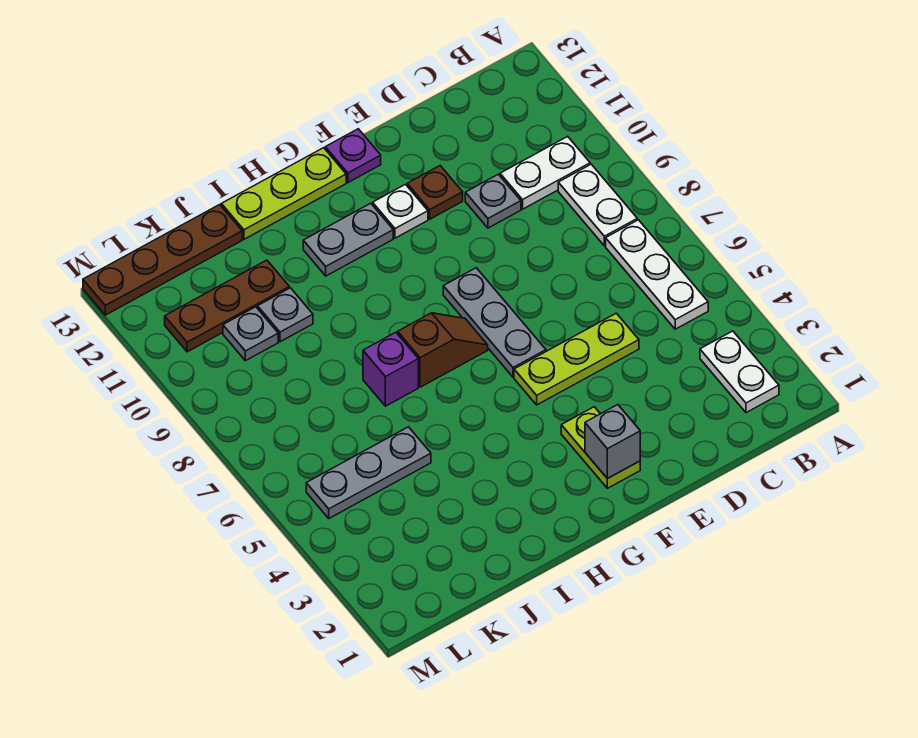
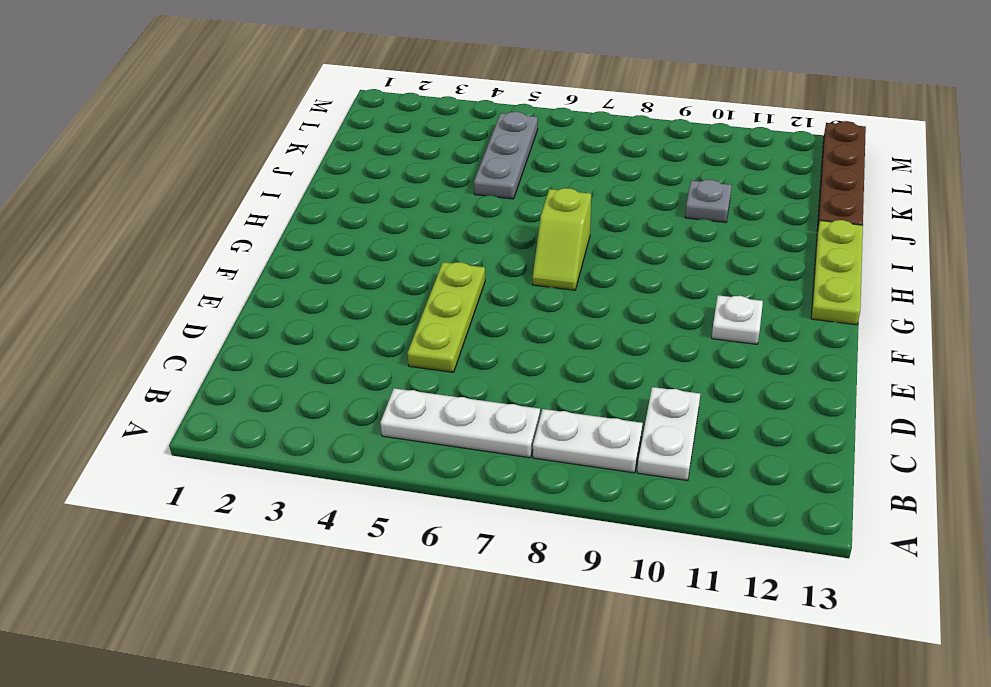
lime slope G7:H7 level 1 top H -> brown slope G7:H7 level 1 top H
none -> white plate B2:B3 level 1
none -> grey plate D10 level 1
none -> brown plate E11 level 1

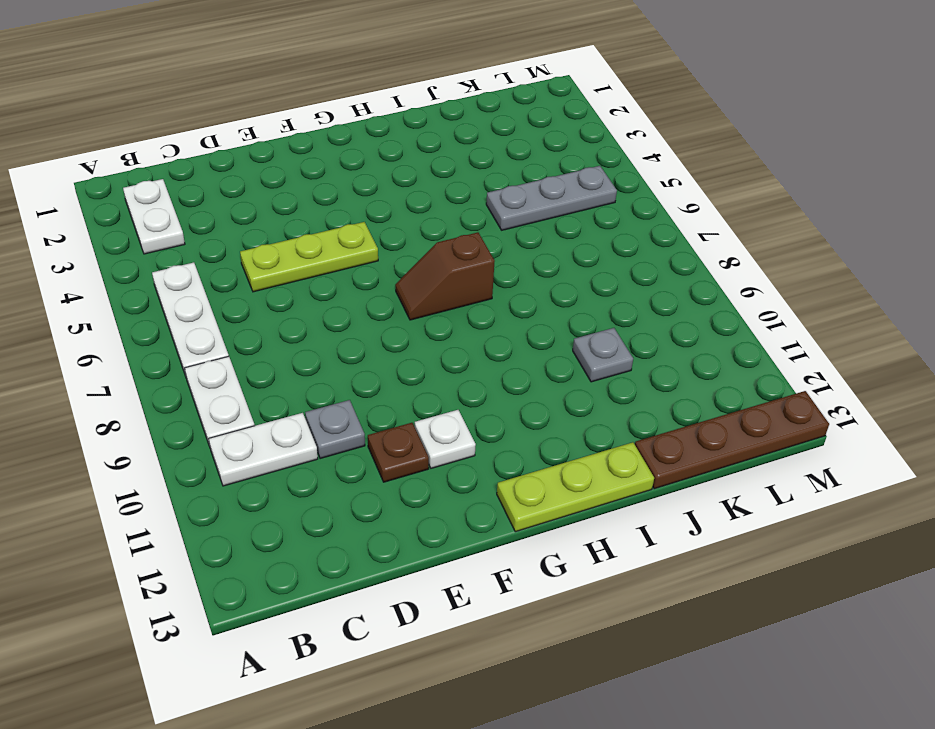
none -> lime plate F2:F3 level 1
none -> grey plate F6:F8 level 1
none -> purple plate F13 level 1

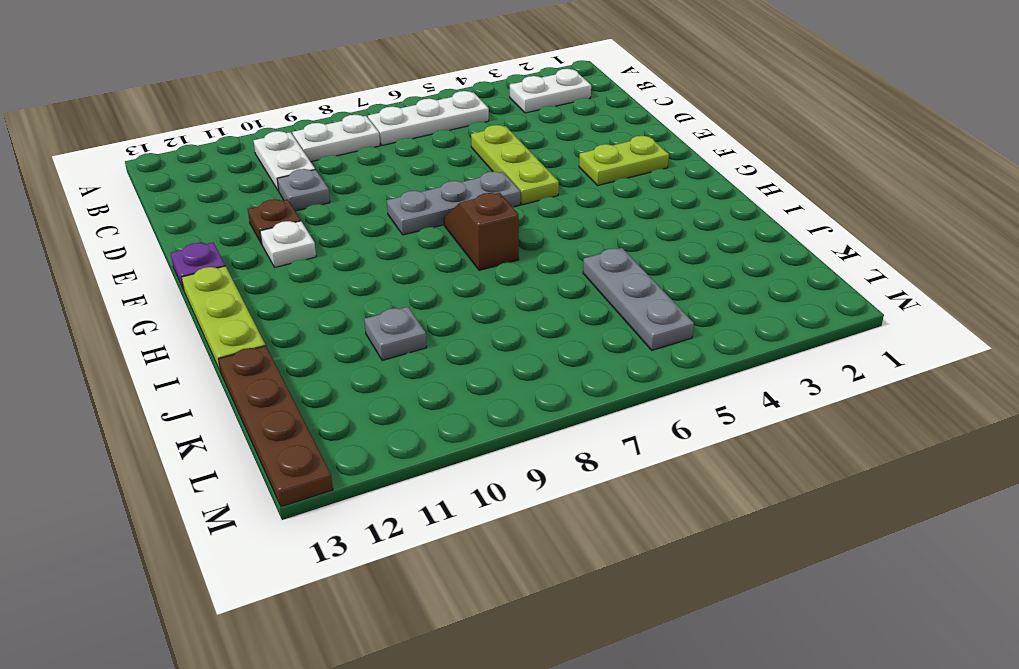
none -> grey plate G11:H11 level 1
none -> purple brick I7 level 1
none -> brown plate J11:L11 level 1

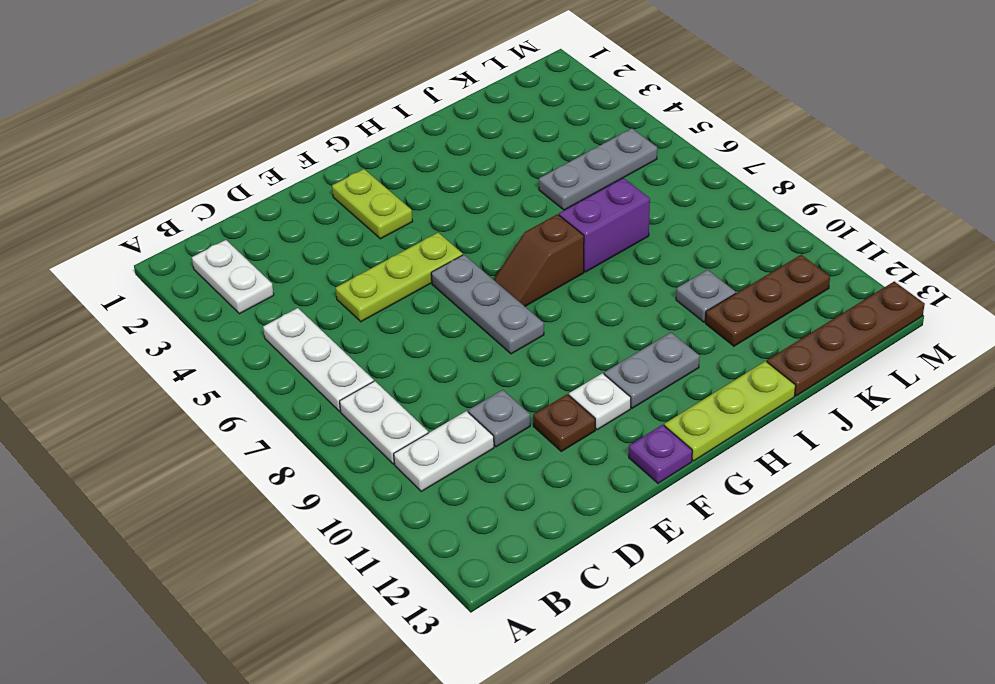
purple brick I7:J7 level 1 -> purple brick I7 level 1
none -> grey plate K10 level 1
none -> grey brick F2 level 2

